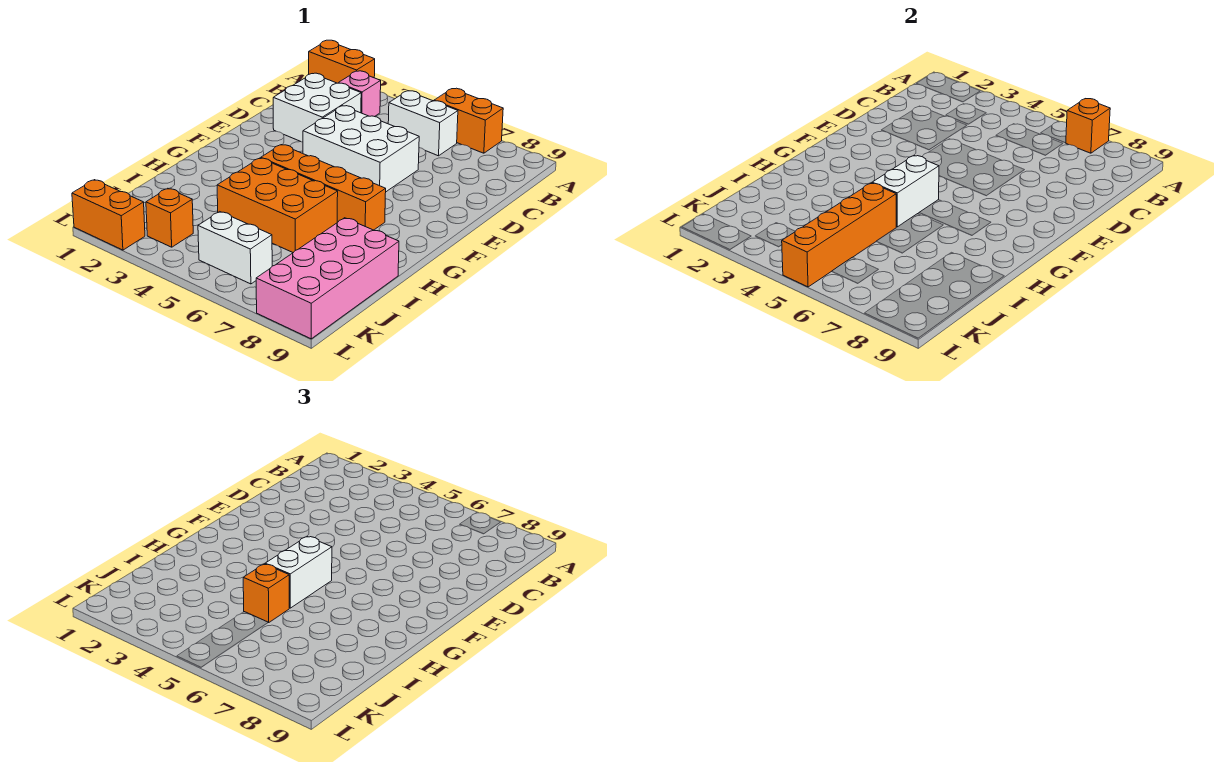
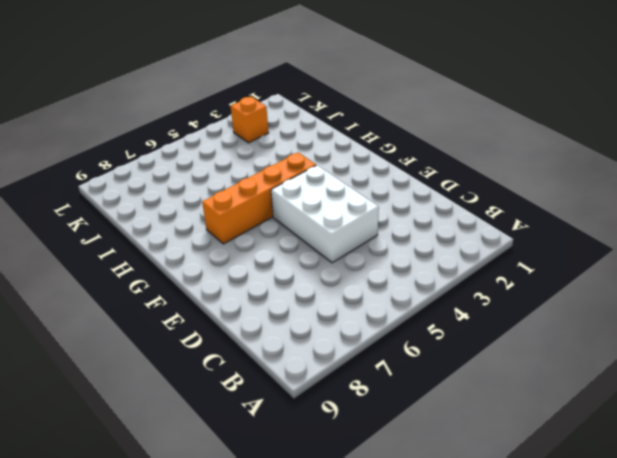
white brick D4:F5 level 1 -> white brick D4:E6 level 1
none -> orange brick A1:A2 level 1
none -> orange brick A6:A7 level 1
none -> pink brick B3 level 1

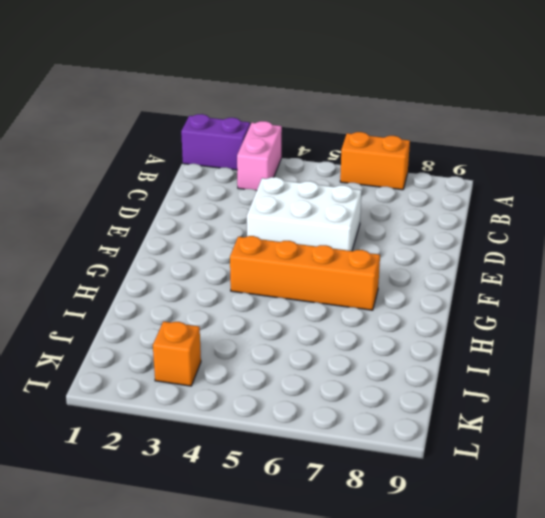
purple brick A1:A2 level 1 -> orange brick A1:A2 level 1
pink brick A3:B3 level 1 -> pink brick B3 level 1
none -> white brick B5:B6 level 1
none -> white brick C2:D3 level 1
none -> orange brick H4:I6 level 1

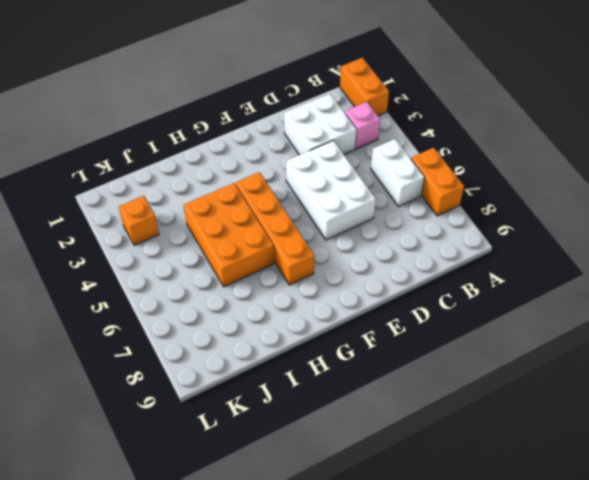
none -> pink brick I8:L9 level 1
none -> white brick K5:K6 level 1
none -> orange brick L1:L2 level 1

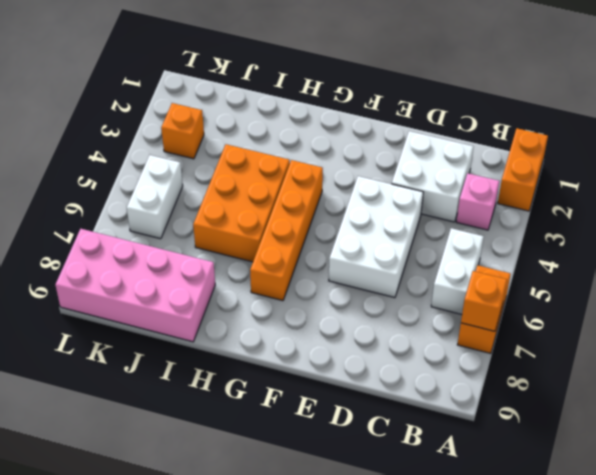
none -> orange brick L1:L2 level 1
none -> white brick G5:H5 level 2
none -> orange brick I5:L5 level 2

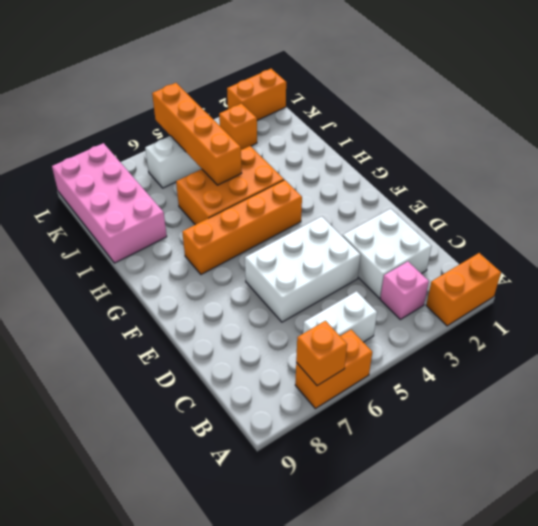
none -> white brick G5:H5 level 2
none -> white brick G5:H5 level 3
none -> orange brick I5 level 3

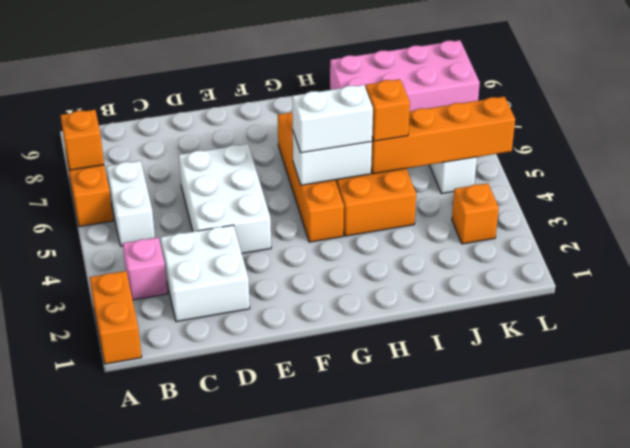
none -> orange brick L1:L2 level 1

